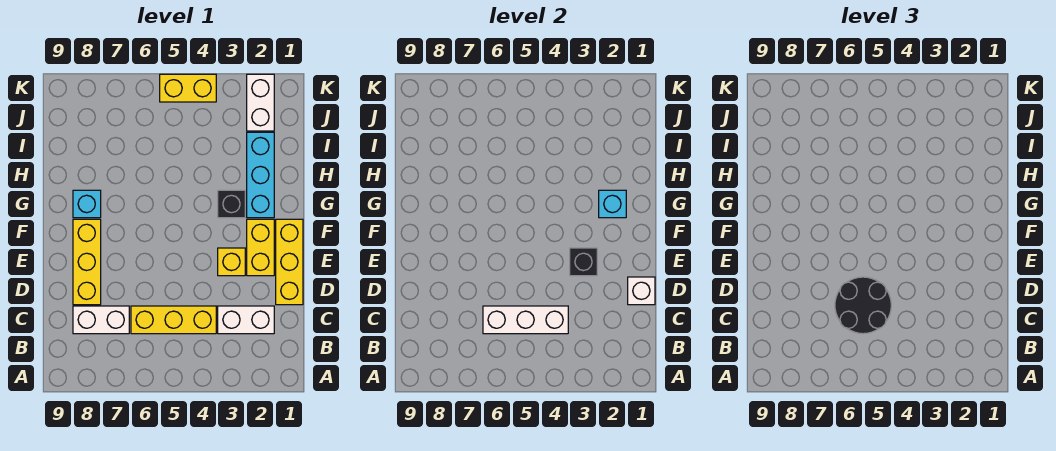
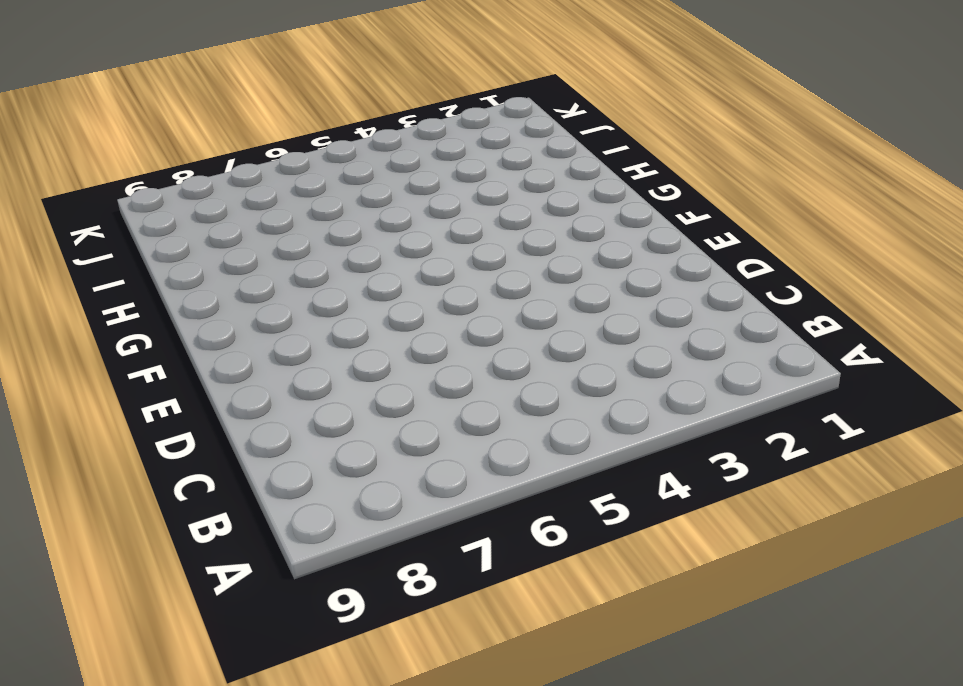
none -> white brick C2:C3 level 1
none -> yellow brick C4:C6 level 1
none -> white brick C7:C8 level 1

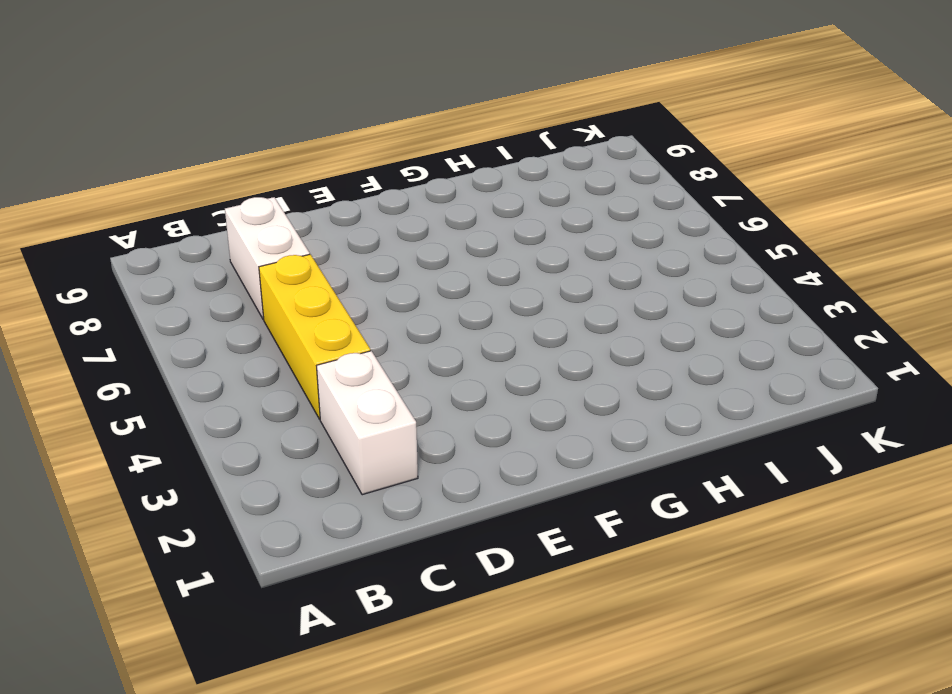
none -> yellow brick D1:F1 level 1
none -> yellow brick D8:F8 level 1
none -> yellow brick E2:F2 level 1

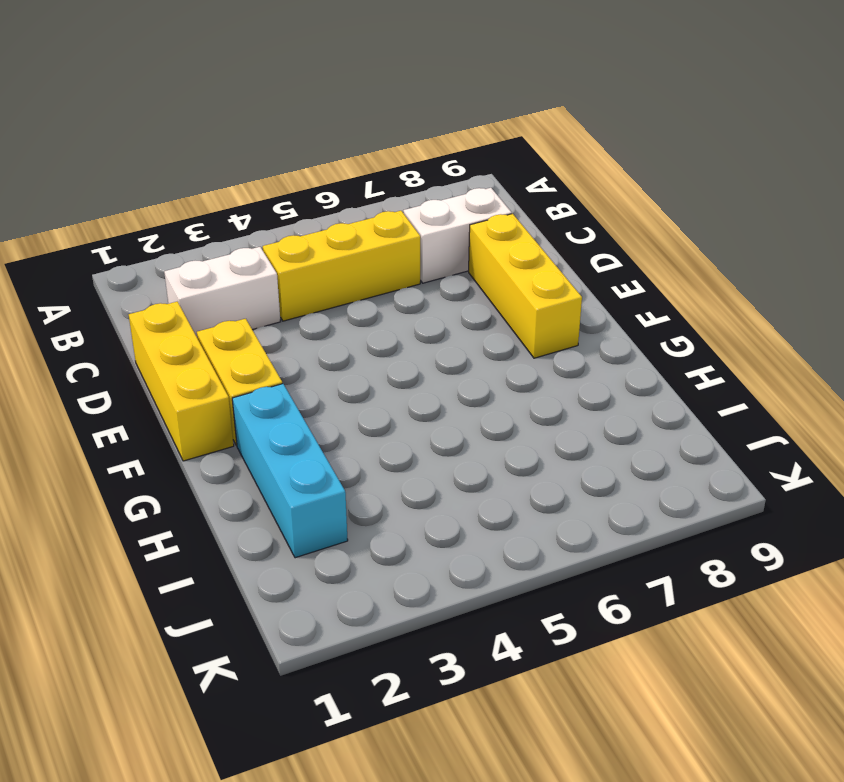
none -> yellow brick E3 level 1
none -> black brick G3 level 1
none -> cyan brick G8 level 1

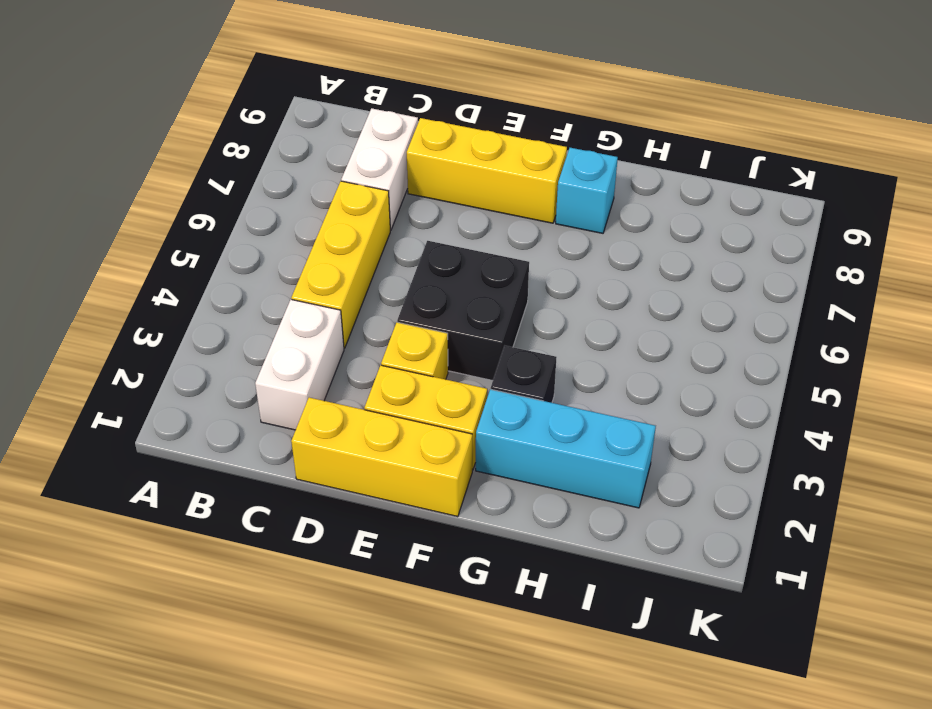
black brick E4:F5 level 1 -> none
none -> white brick J2:K2 level 1
none -> yellow brick K4:K5 level 1
none -> white brick C4:C6 level 2

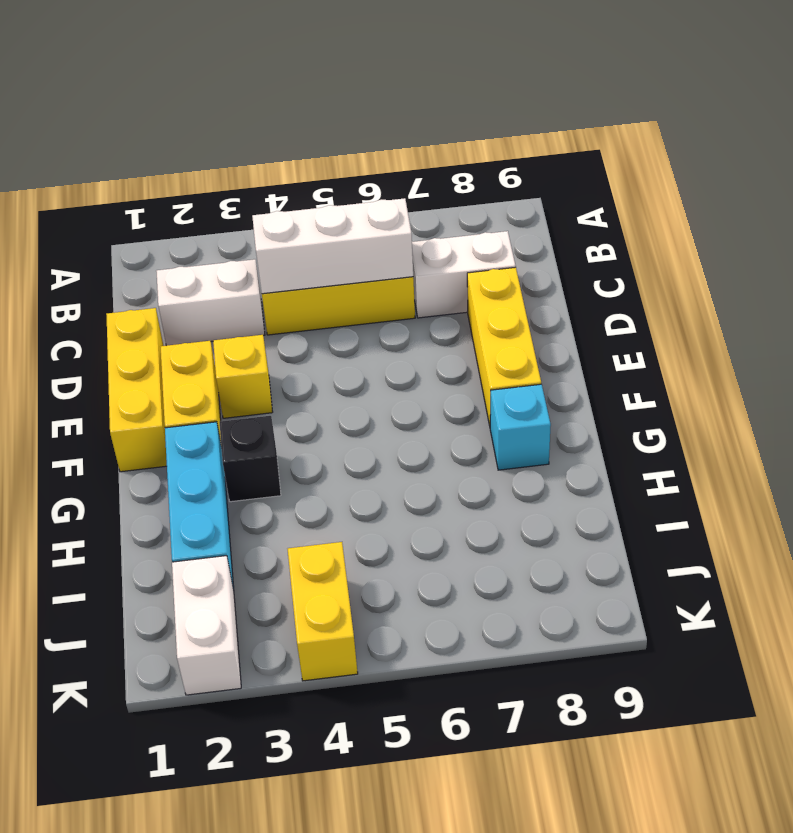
yellow brick J4:K4 level 1 -> yellow brick K4:K5 level 1
none -> white brick D1 level 2
none -> black brick E3 level 2
none -> cyan brick G2 level 2

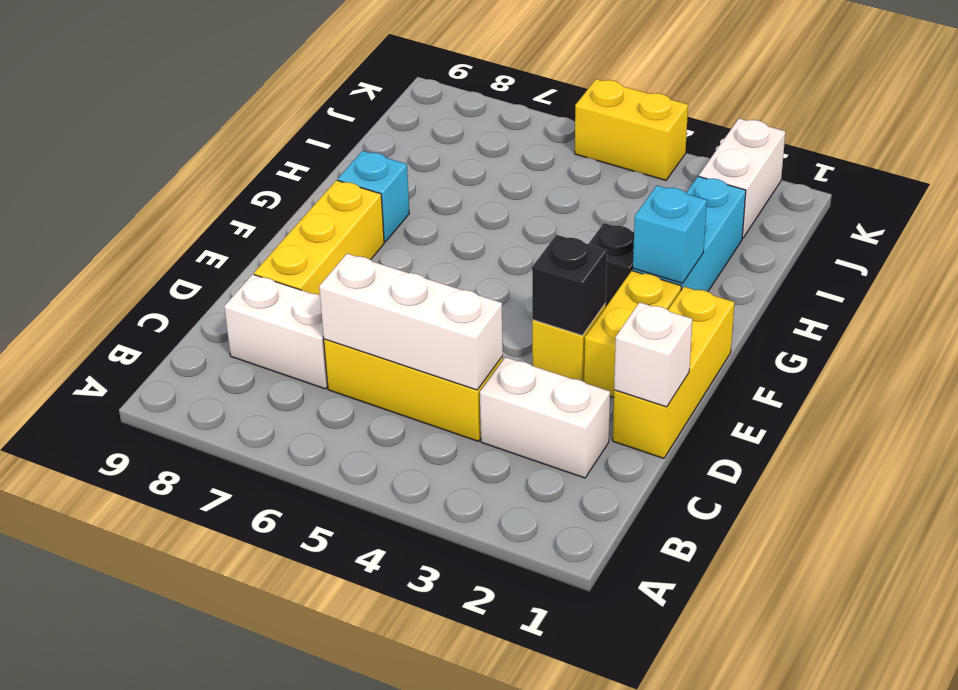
none -> black round brick C5:D6 level 3

